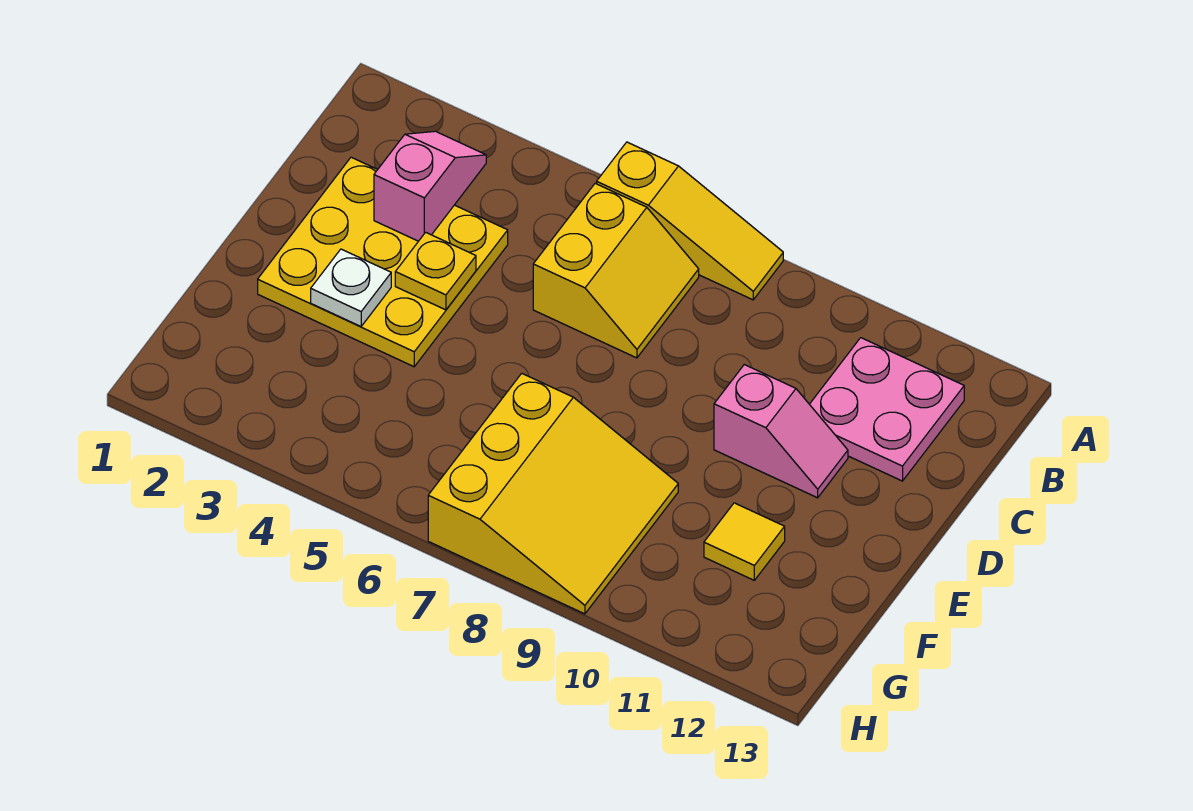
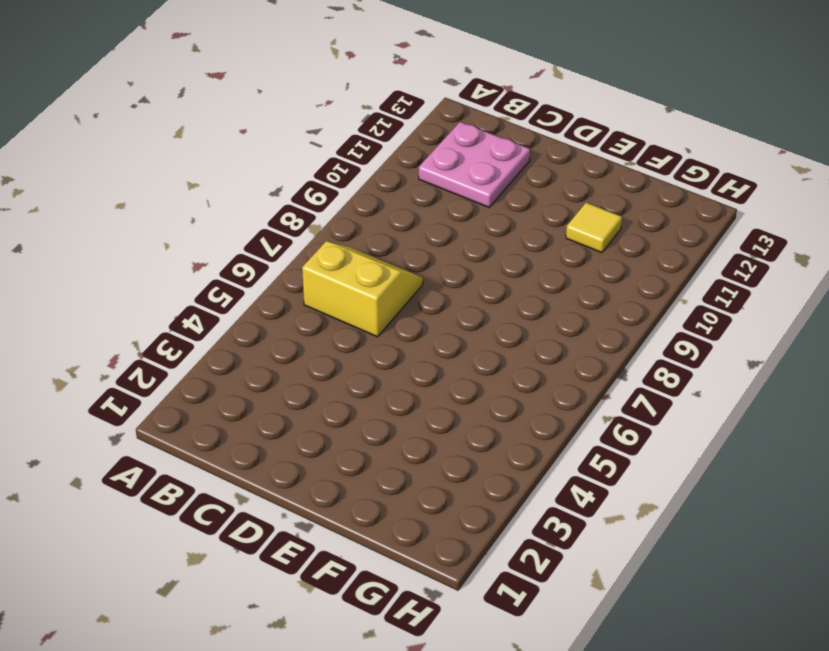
none -> yellow slope A6:A8 level 1 top 6
none -> yellow plate C2:E4 level 1

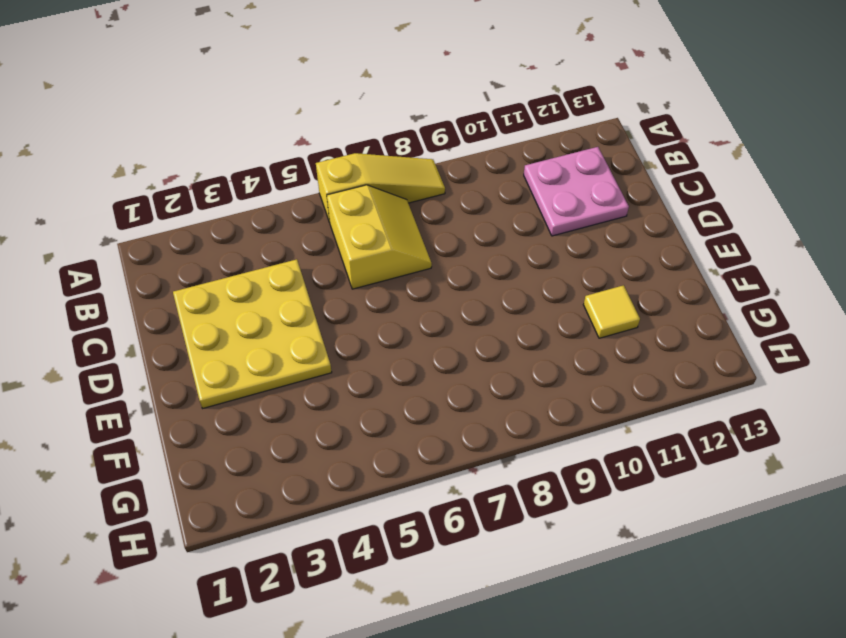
none -> pink slope D10:D11 level 1 top 10
none -> yellow slope F7:H9 level 1 top 7

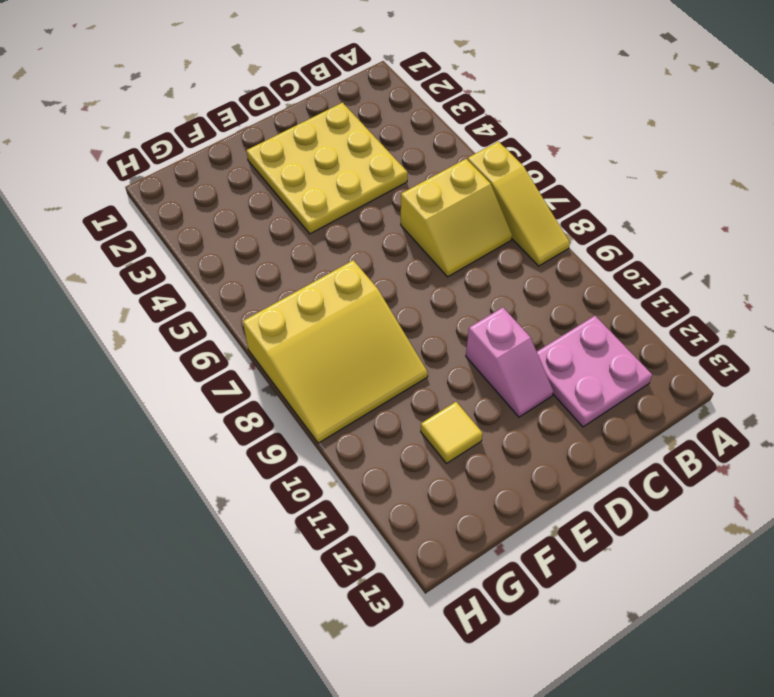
none -> pink slope B3:C3 level 2 top C
none -> yellow plate D4 level 2

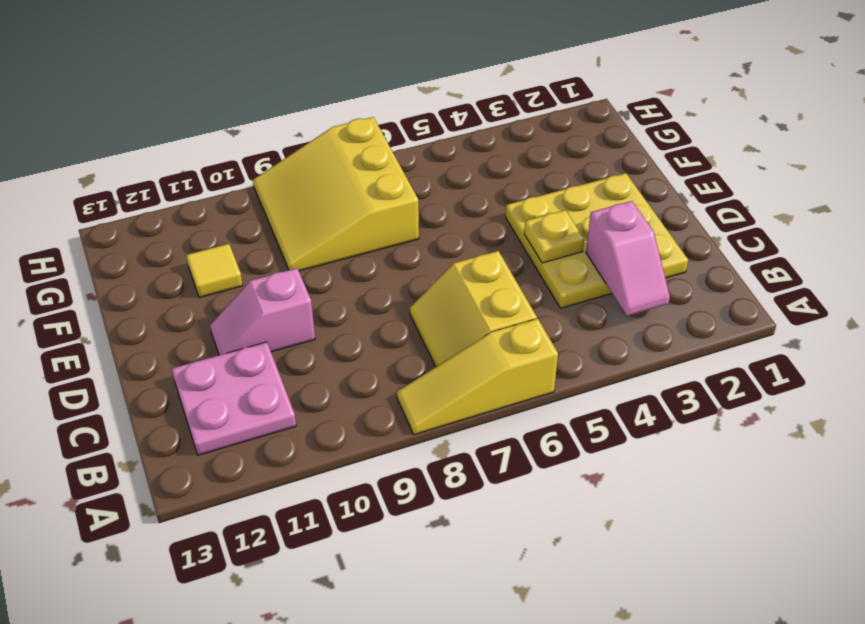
none -> white plate E3 level 2

